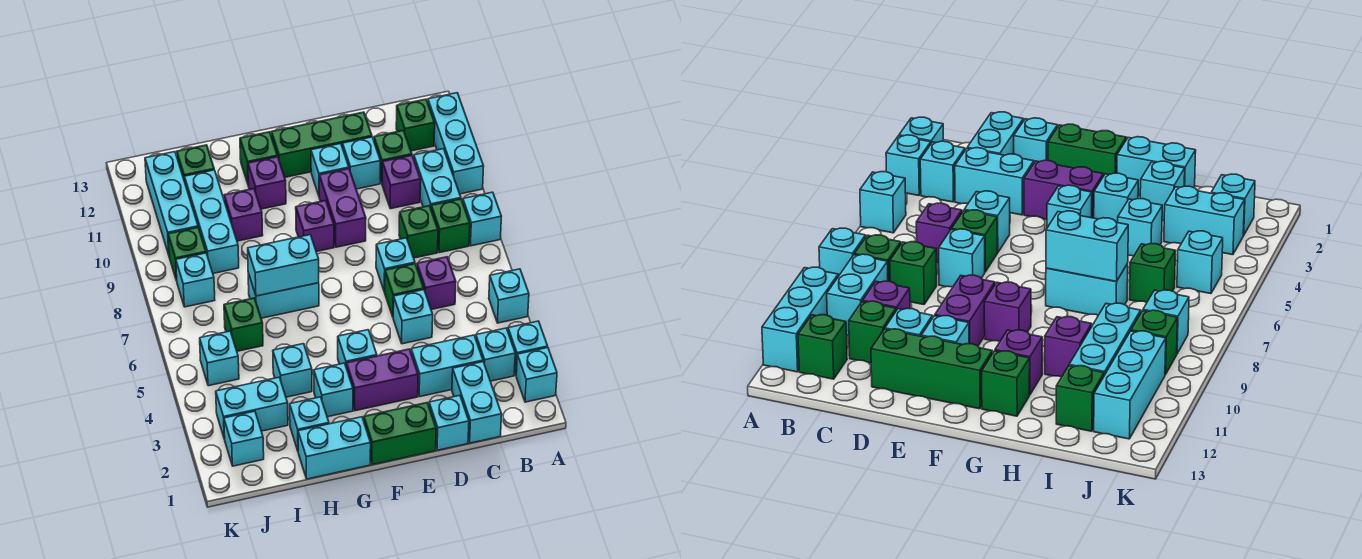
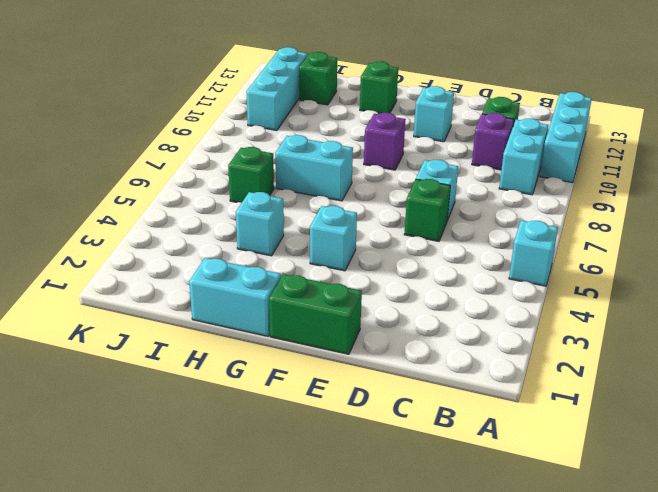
none -> cyan brick A2 level 1
none -> cyan brick A3 level 1
none -> cyan brick A8 level 1
none -> cyan brick B3 level 1

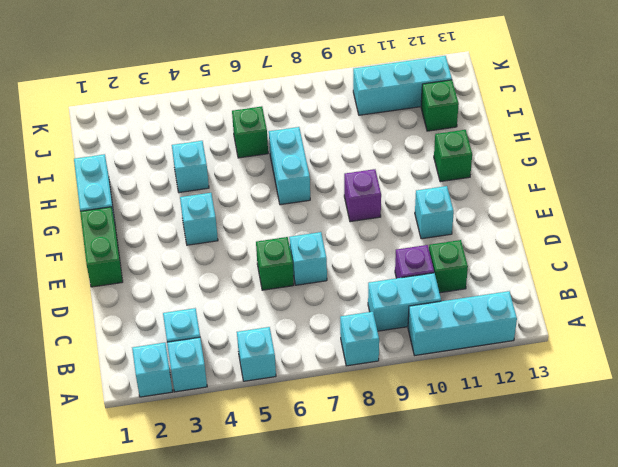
none -> green brick B8 level 1
none -> green brick B12 level 1
none -> cyan brick C1:C2 level 1
none -> cyan brick C3:D3 level 1

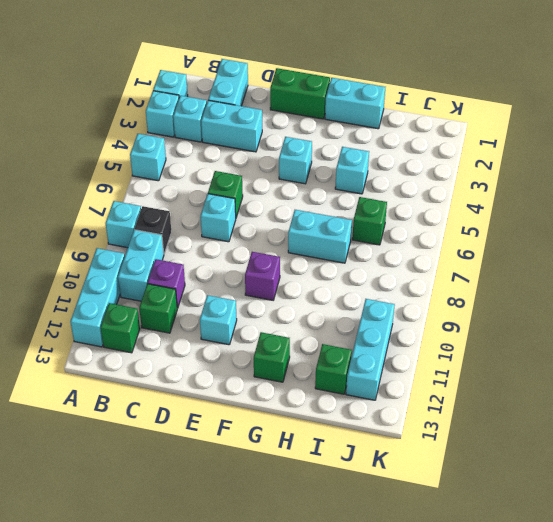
black brick B8 level 1 -> green brick B8 level 1
none -> purple brick C6 level 1
none -> green brick C8 level 1
none -> cyan brick D1 level 1
none -> cyan brick D5 level 1

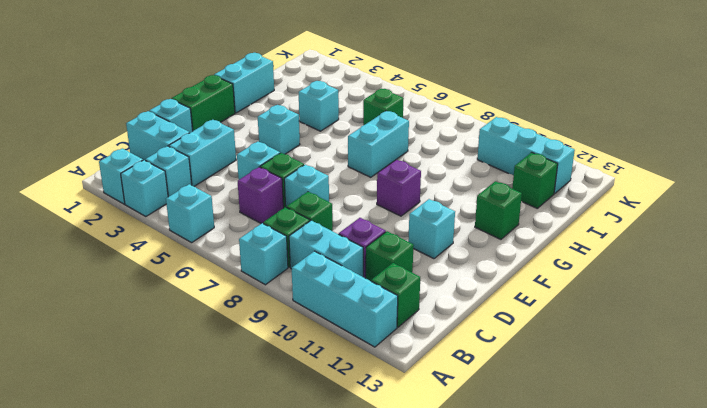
none -> cyan brick D11 level 1
none -> green brick D12:F12 level 1
none -> purple brick E3:F3 level 1
none -> purple brick E9:E10 level 1

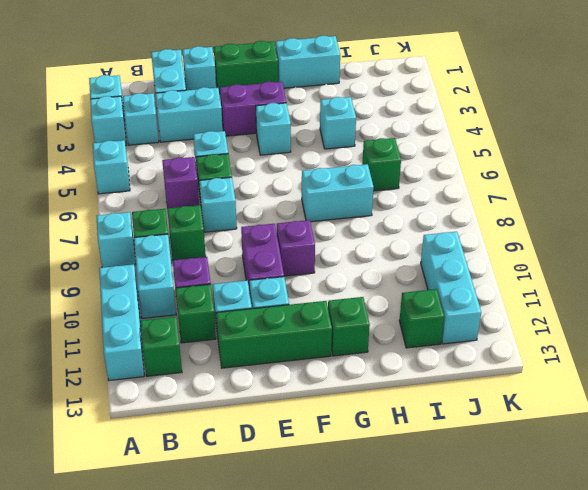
none -> cyan brick G3 level 1
none -> purple brick G11 level 1
none -> cyan brick H2 level 1
none -> purple brick H10 level 1

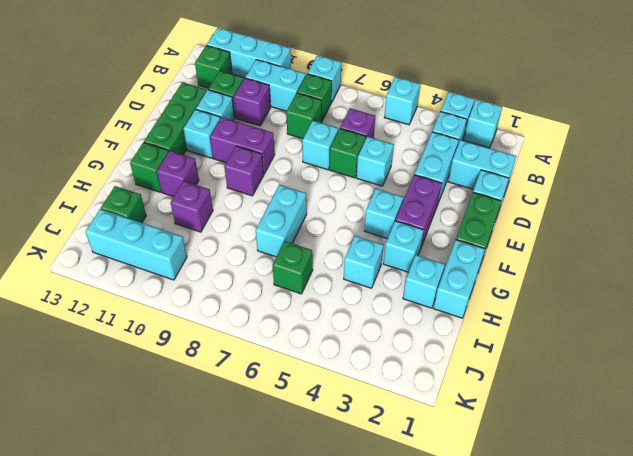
none -> cyan brick I3:J3 level 1
none -> cyan brick I9:I11 level 1
none -> cyan brick J2 level 1
none -> cyan brick J5 level 1

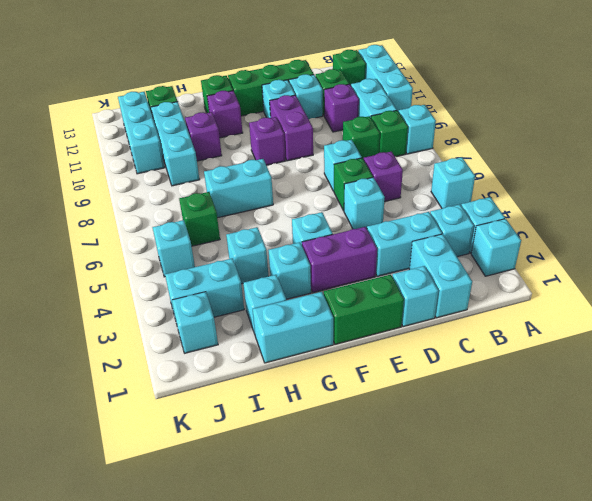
none -> cyan brick J8 level 1
none -> green brick J9 level 1
none -> cyan brick G7:H7 level 2

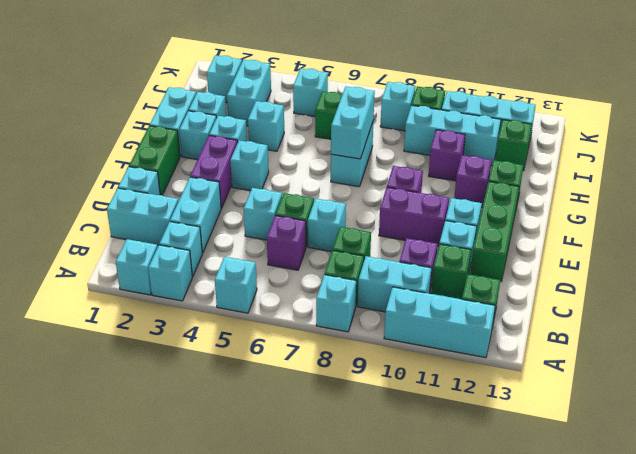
cyan brick G2 level 1 -> none

